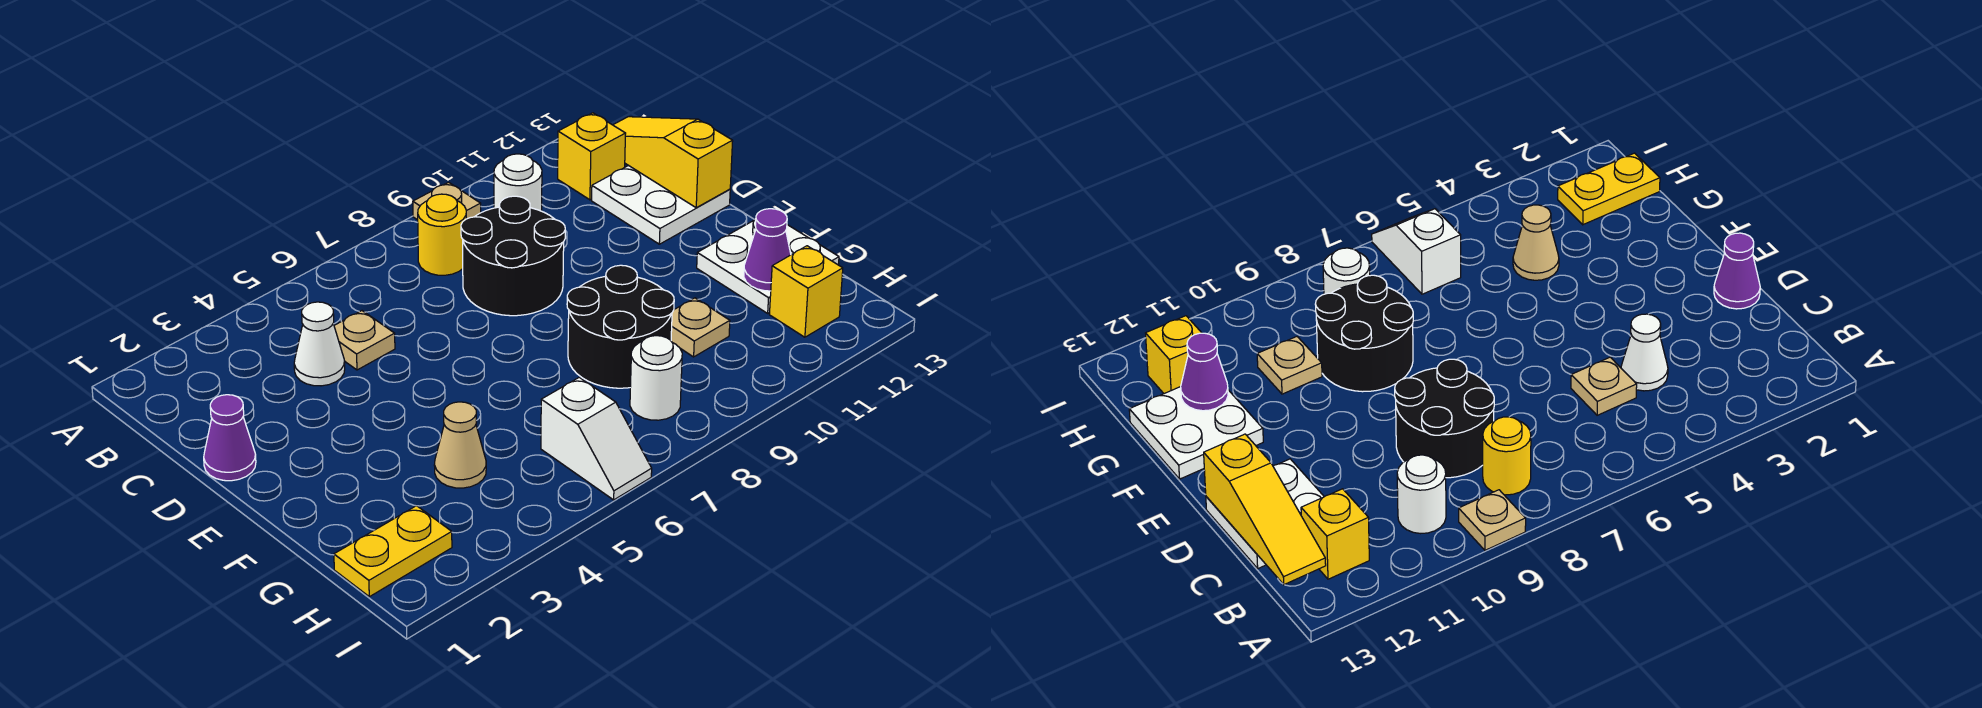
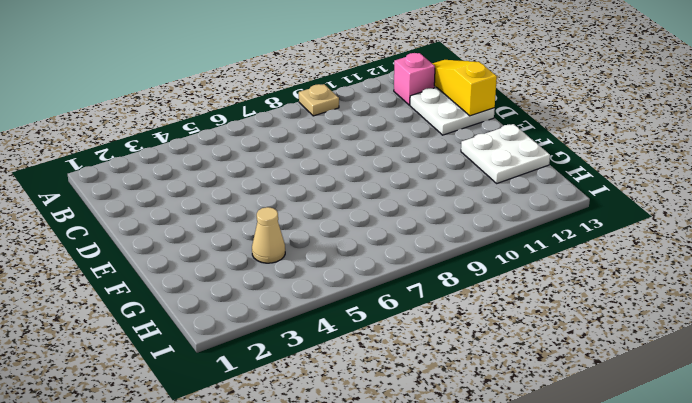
pink brick B12 level 1 -> yellow brick B12 level 1
none -> yellow round brick B8 level 1
none -> white round brick B10 level 1
none -> white cone C4 level 1

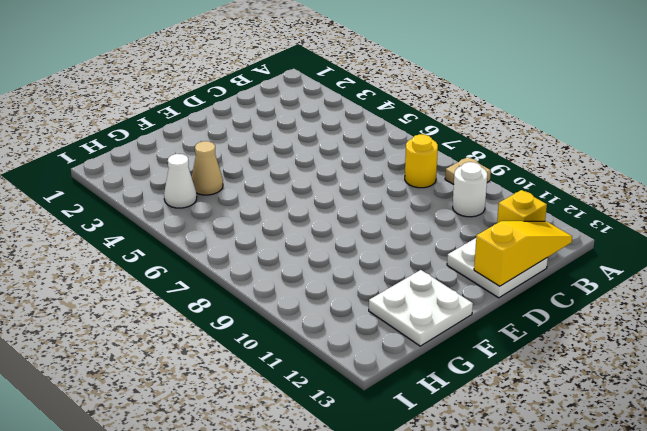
white cone H4 level 1 -> white cone C4 level 1
none -> tan plate C5 level 1
none -> black round brick C8:D9 level 1
none -> purple cone D1 level 1

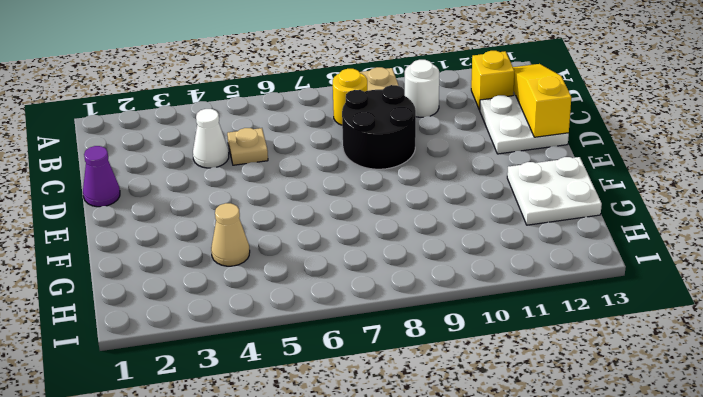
none -> black round brick F8:G9 level 1
none -> tan plate G10 level 1
none -> yellow plate H1:H2 level 1

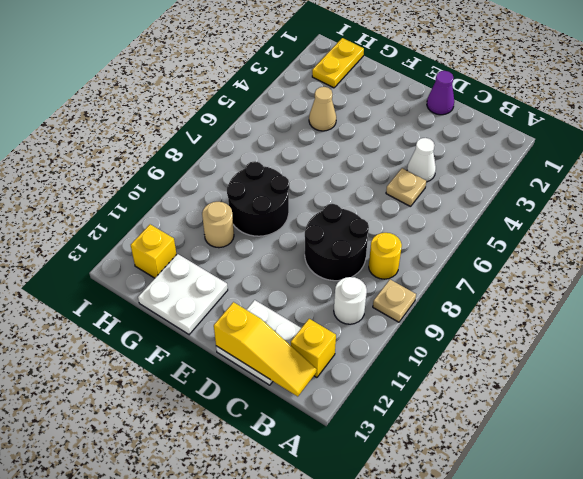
tan round brick G10 level 1 -> tan plate G10 level 1
none -> white slope H6:I6 level 1 top H
none -> white round brick H8 level 1
none -> purple cone G12 level 2

